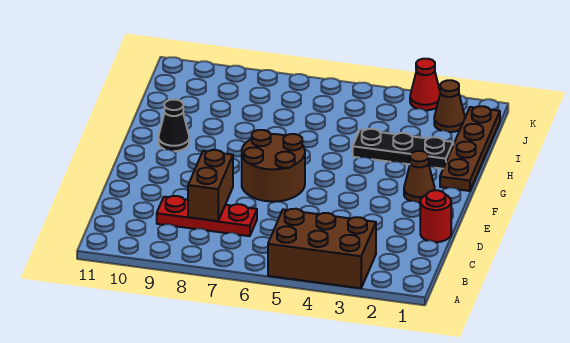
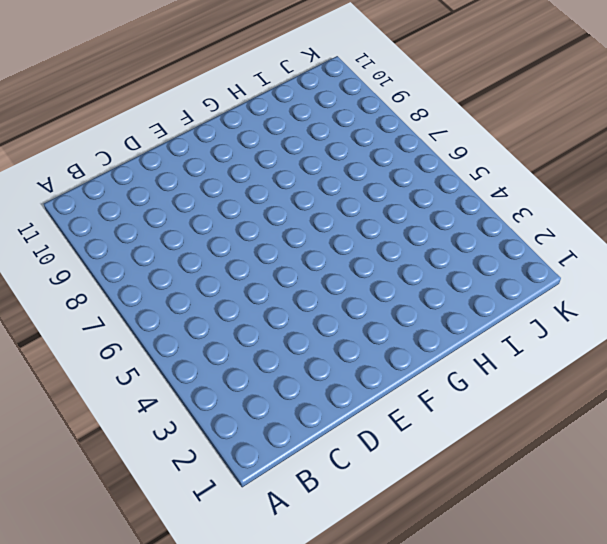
none -> brown brick A3:B5 level 1
none -> red plate C7:C9 level 1

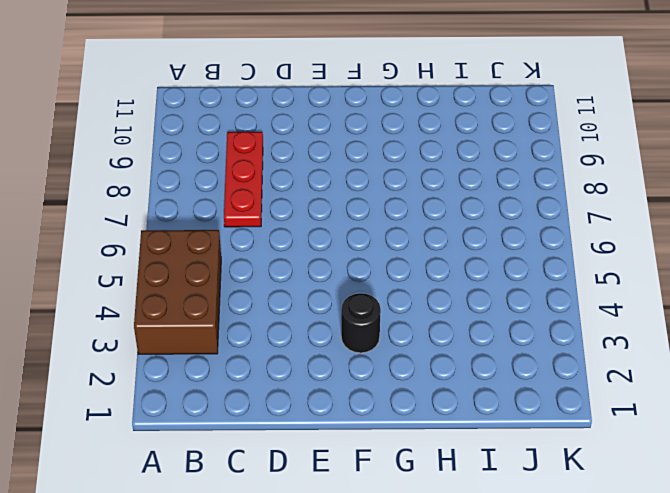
black round brick F3 level 1 -> none
none -> red round brick D1 level 1
none -> brown round brick E6:F7 level 1

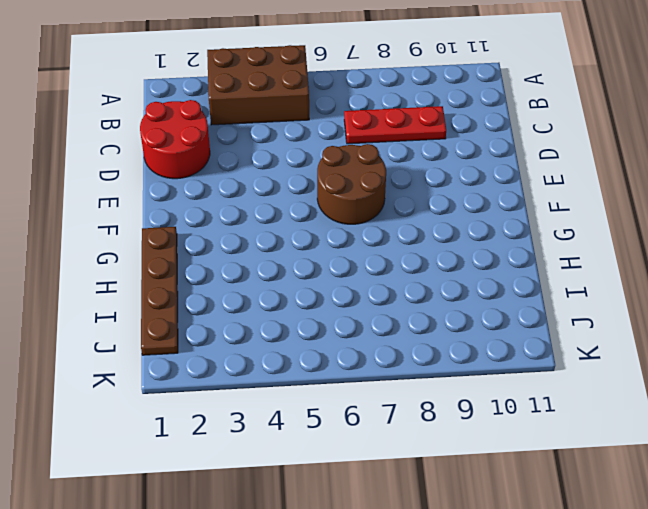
red round brick C1:D2 level 1 -> red round brick D1 level 1
none -> brown cone F2 level 1
none -> black cone G10 level 1

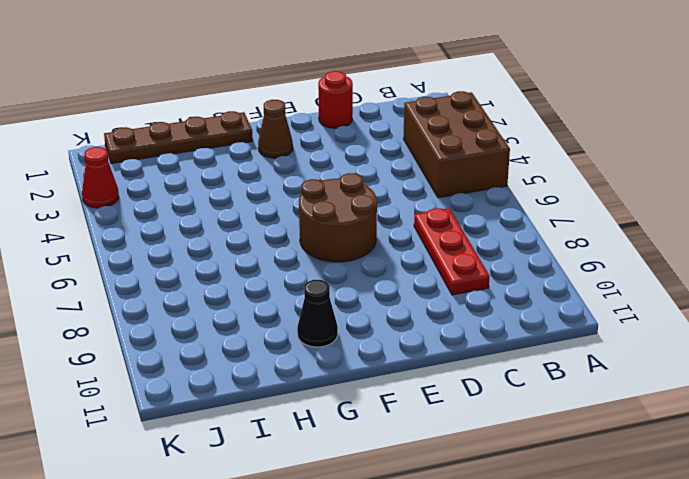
none -> black plate H2:H4 level 1
none -> brown cone J2 level 1

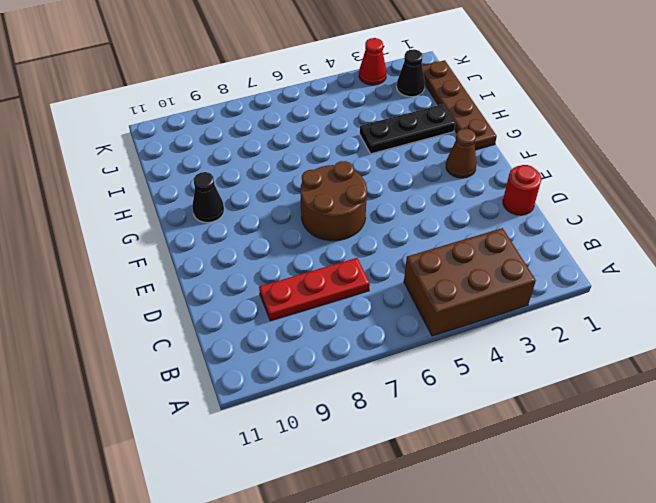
black cone J2 level 1 -> brown cone J2 level 1
none -> brown brick C8:D8 level 2

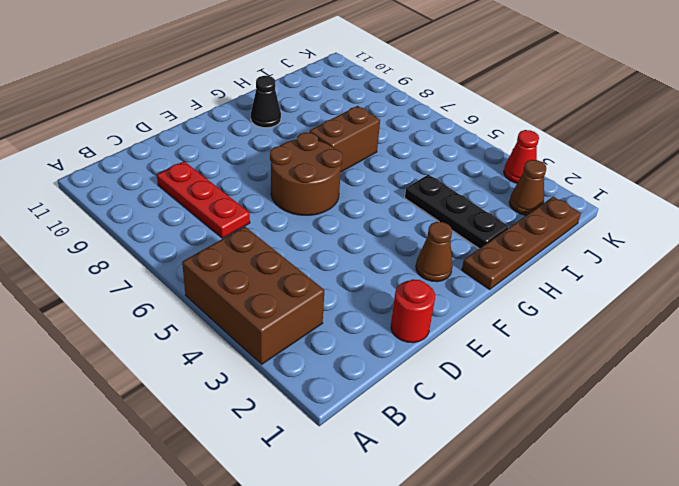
brown brick G7:H7 level 1 -> brown brick C8:D8 level 2

